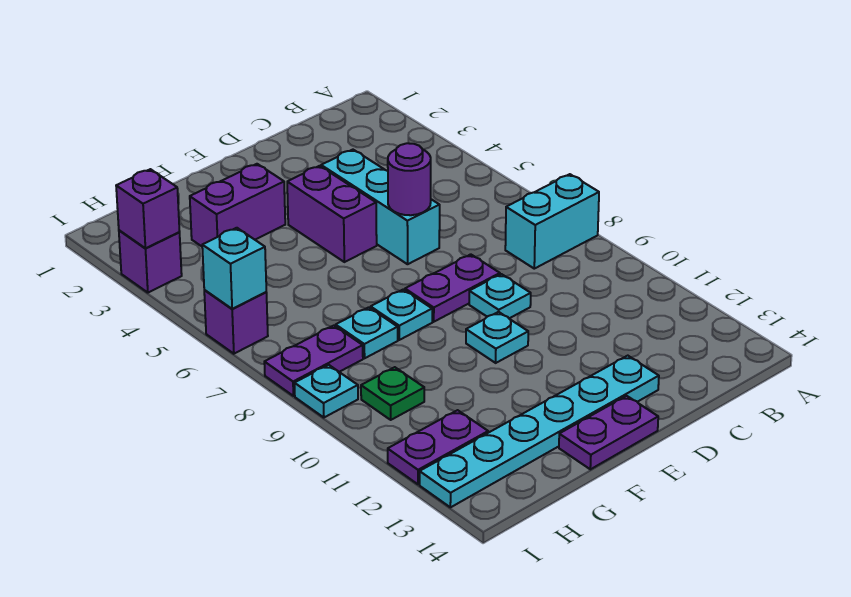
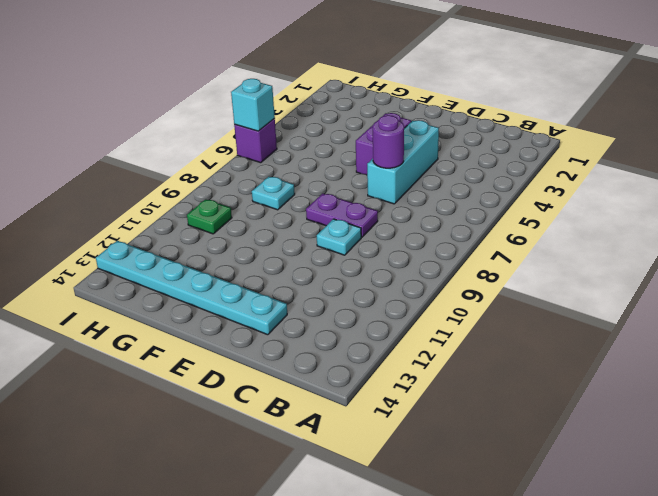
none -> cyan brick A8:B8 level 1
none -> cyan plate E10 level 1
none -> purple plate E14:F14 level 1

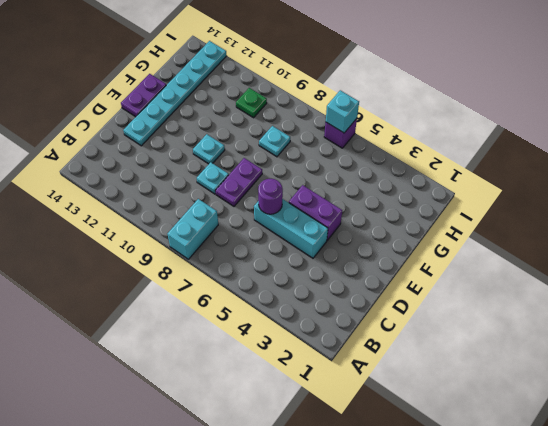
none -> purple brick F3:G3 level 1
none -> cyan plate F8 level 1
none -> purple plate H8:I8 level 1

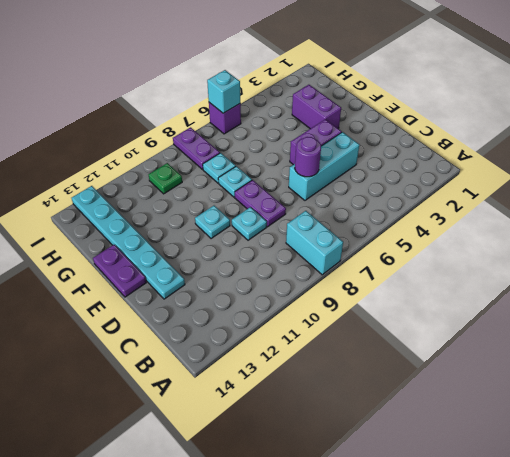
none -> purple plate H12:I12 level 1
none -> purple brick I3 level 1
none -> cyan plate I9 level 1

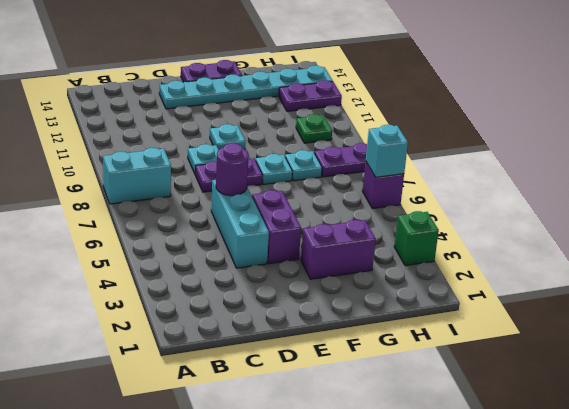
green brick I3 level 1 -> purple brick I3 level 1
none -> cyan plate I9 level 1
none -> purple brick I3 level 2

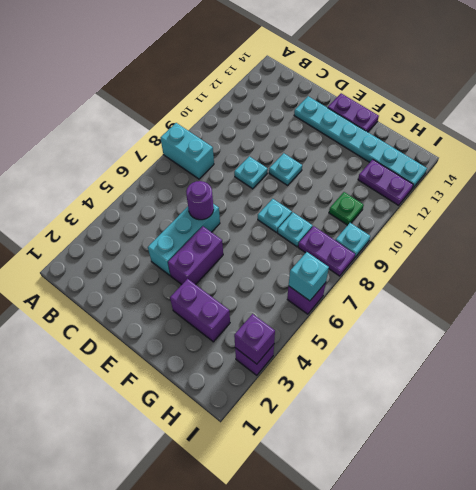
none -> purple plate D8:E8 level 1

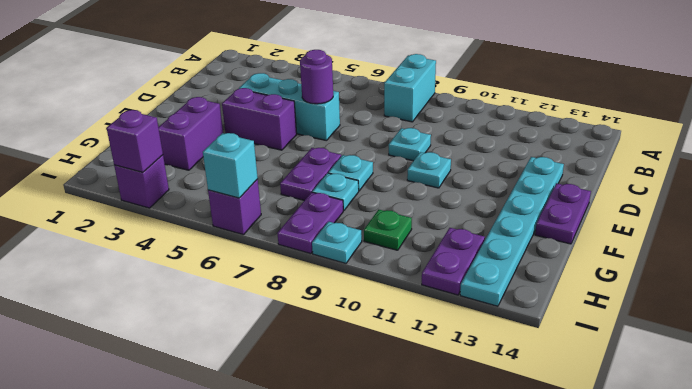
purple plate F7:G7 level 1 -> purple plate D8:E8 level 1

